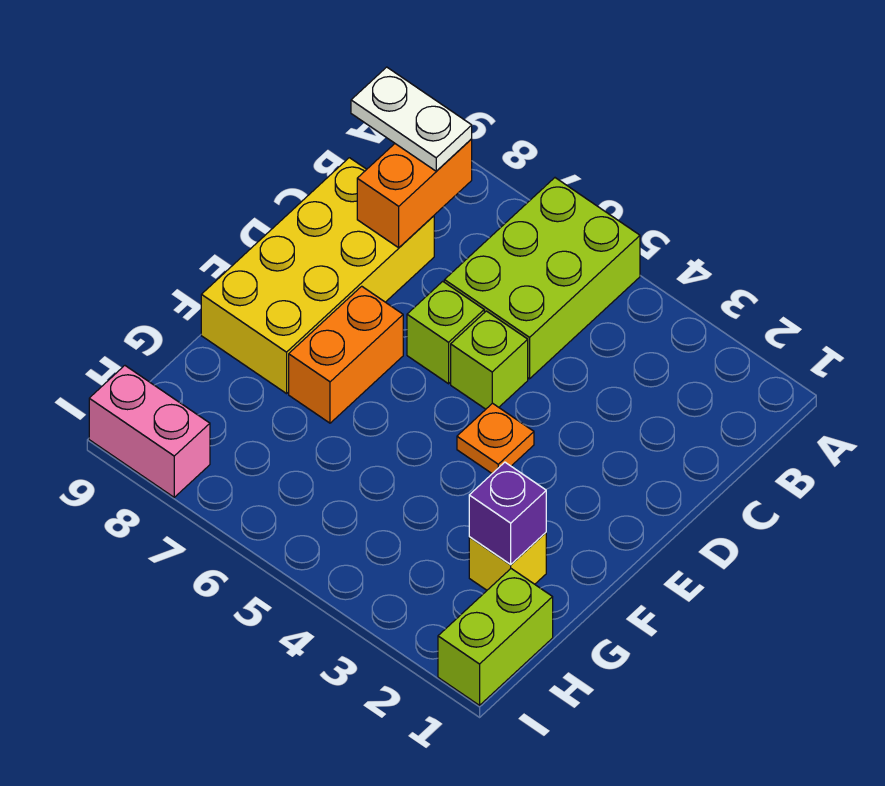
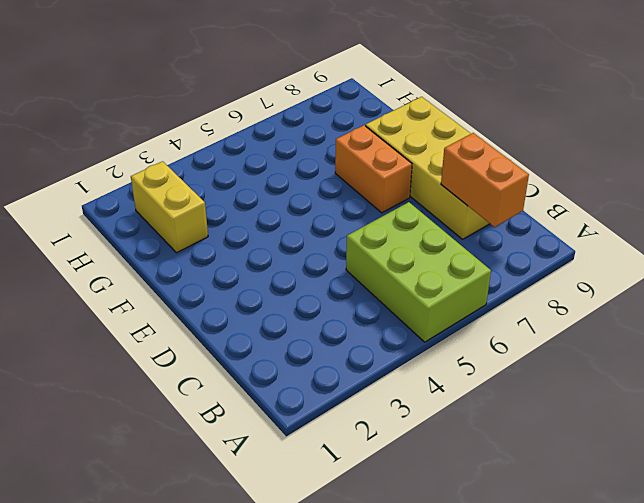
yellow brick G2:H2 level 1 -> yellow brick G2 level 1
none -> lime brick D5 level 1
none -> lime brick D6 level 1
none -> orange plate E4 level 1

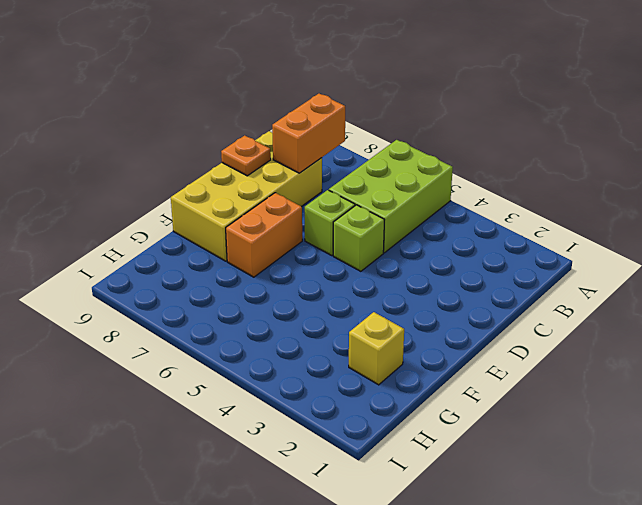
orange plate D9 level 2 -> orange plate E4 level 1
none -> lime brick H1:I1 level 1
none -> pink brick I8:I9 level 1
none -> purple brick G2 level 2

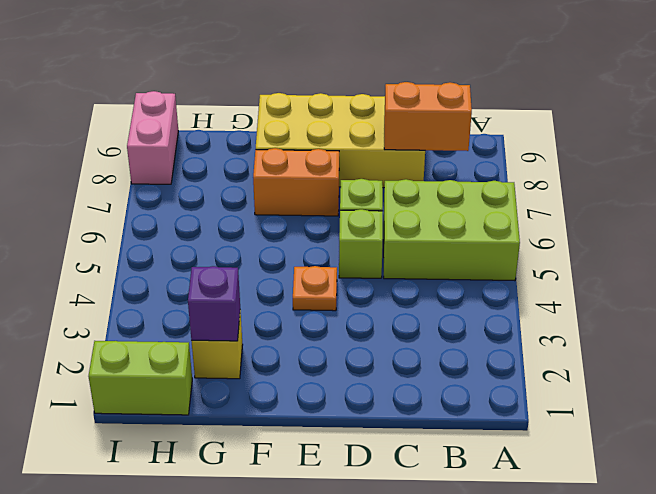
none -> white plate B8:B9 level 3

